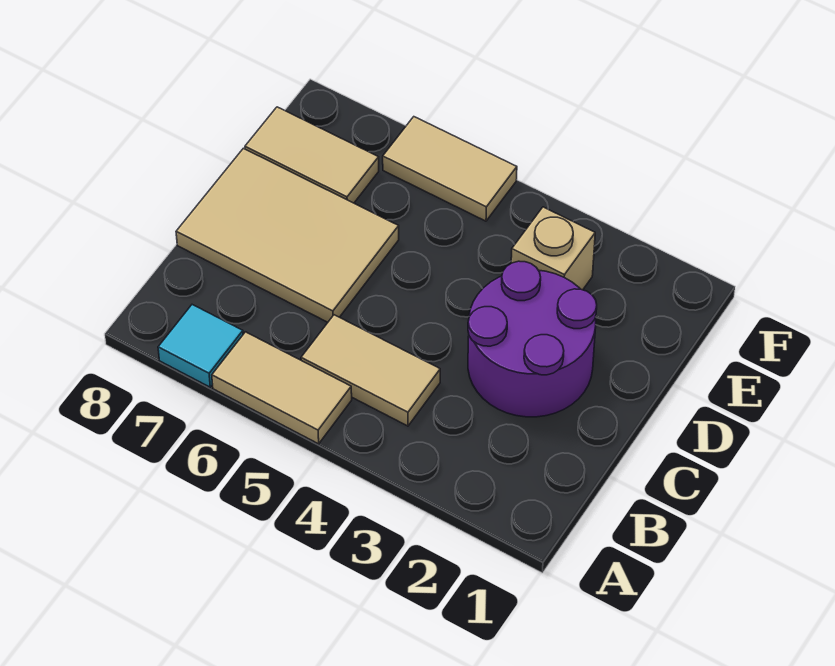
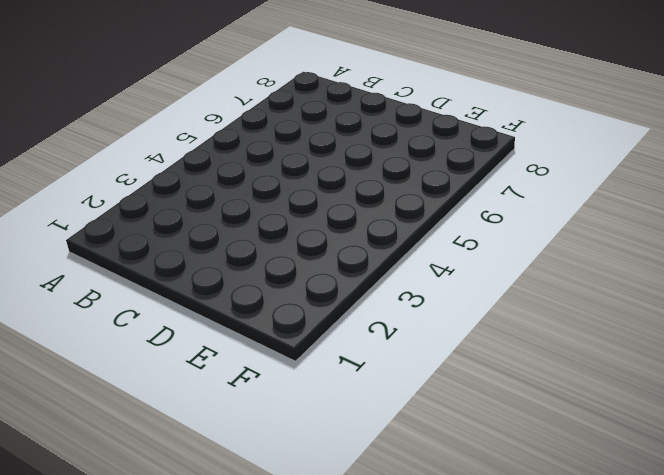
none -> tan tile A5:A6 level 1
none -> cyan tile A7 level 1

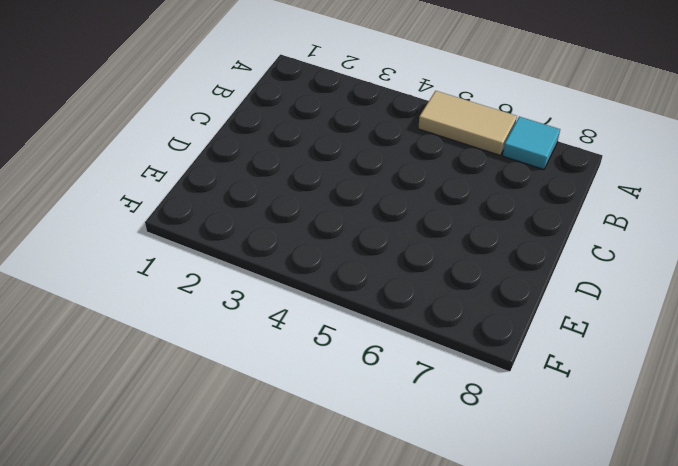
none -> tan tile B4:B5 level 1
none -> purple round brick C2:D3 level 1

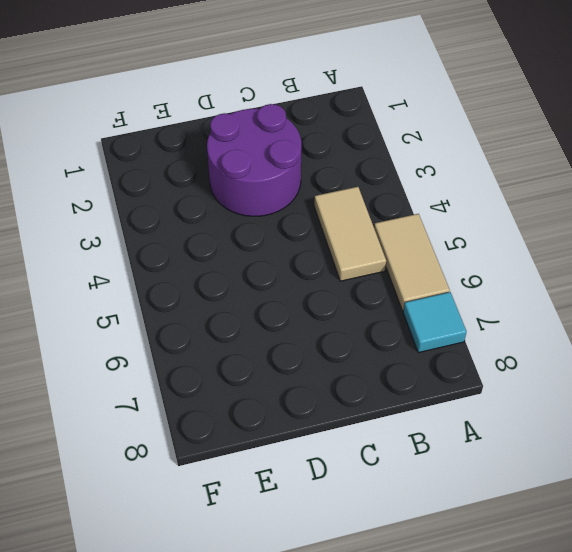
none -> tan tile C6:D8 level 1
none -> tan brick E3 level 1

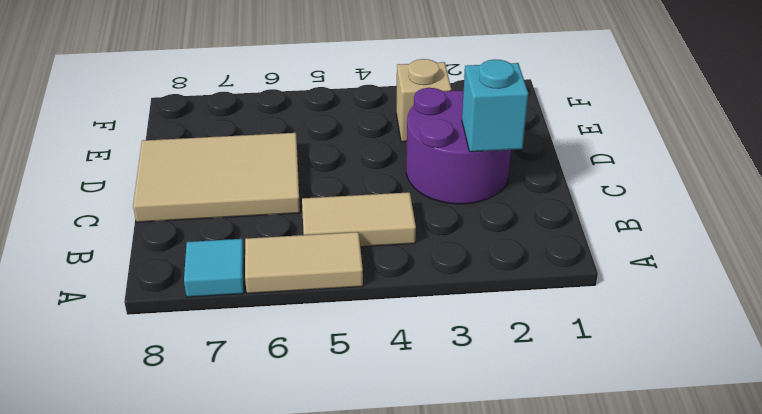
cyan brick C2 level 2 -> none
none -> tan tile E7:E8 level 1
none -> tan tile F5:F6 level 1

